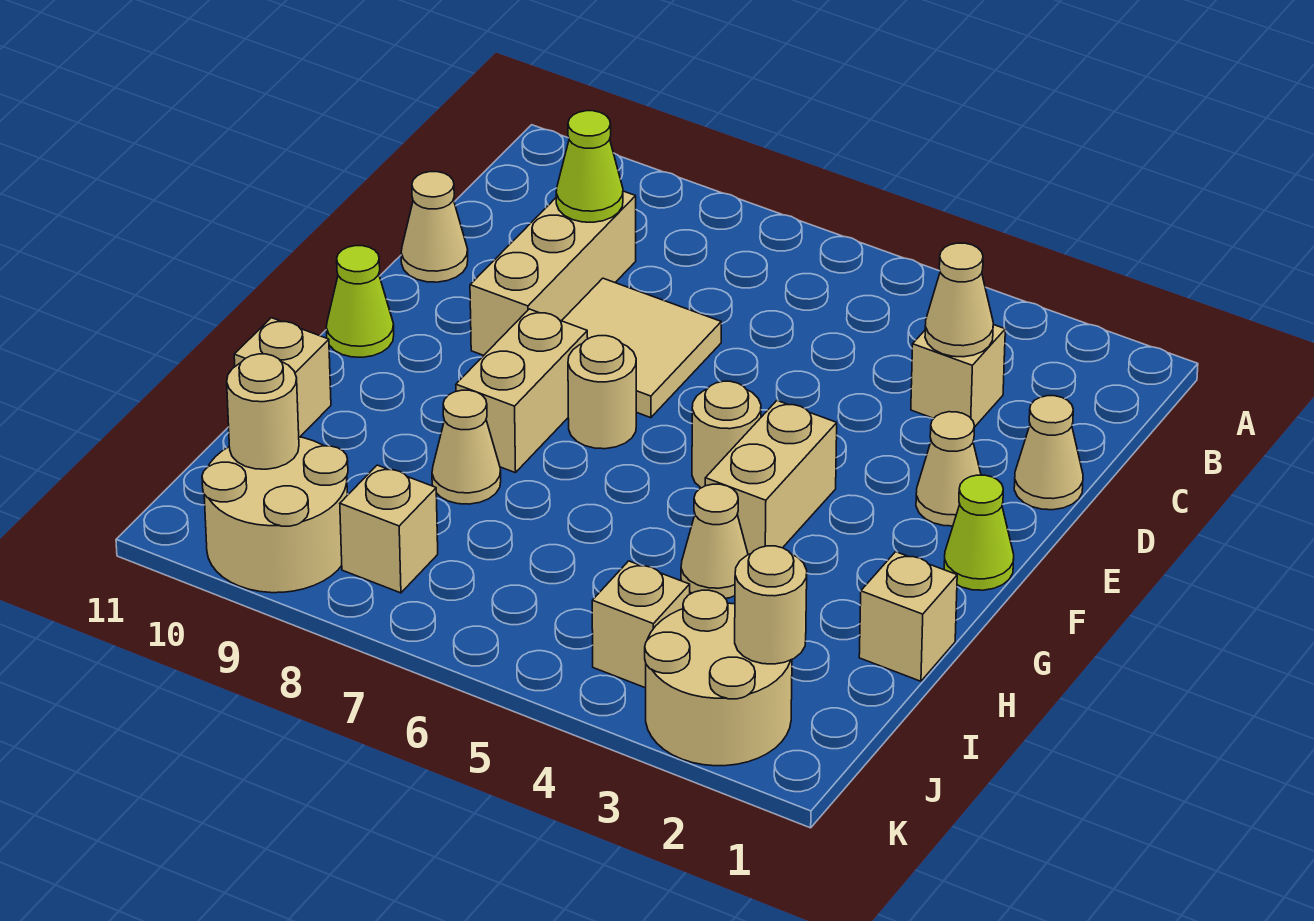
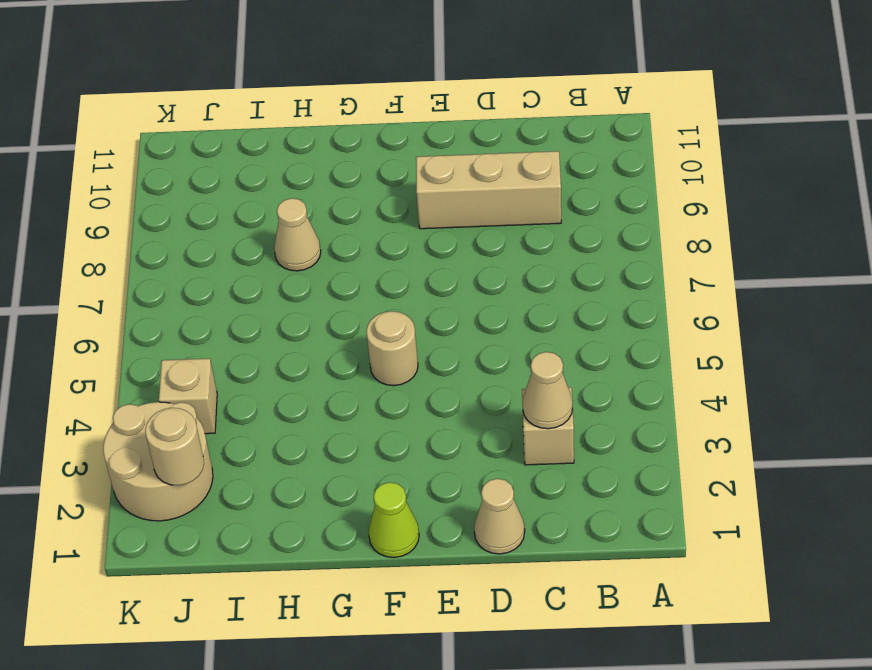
none -> tan tile D7:E8 level 1
none -> tan cone D11 level 1
none -> tan cone E2 level 1

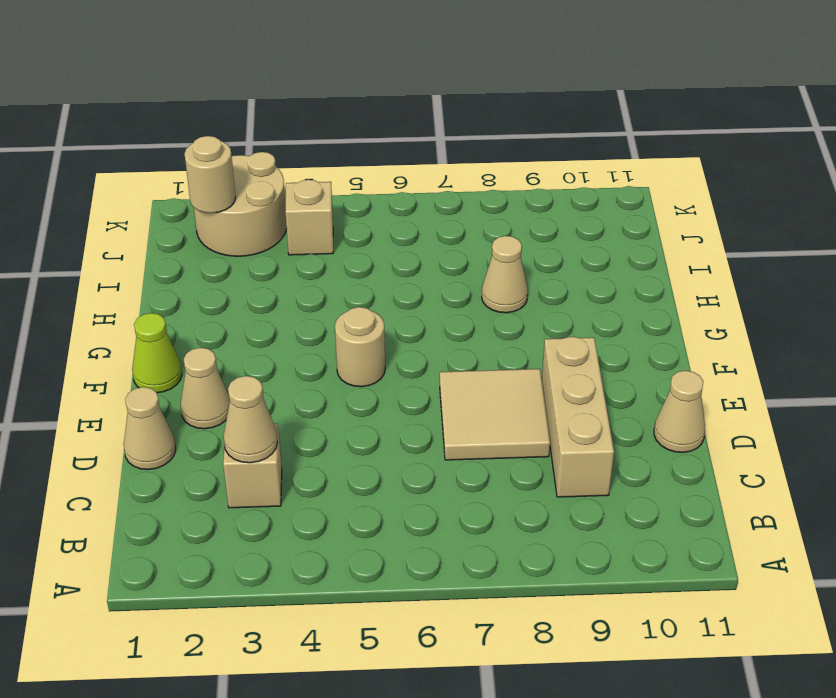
none -> tan brick F4:G4 level 1
none -> tan round brick F7 level 1
none -> tan brick F8:G8 level 1

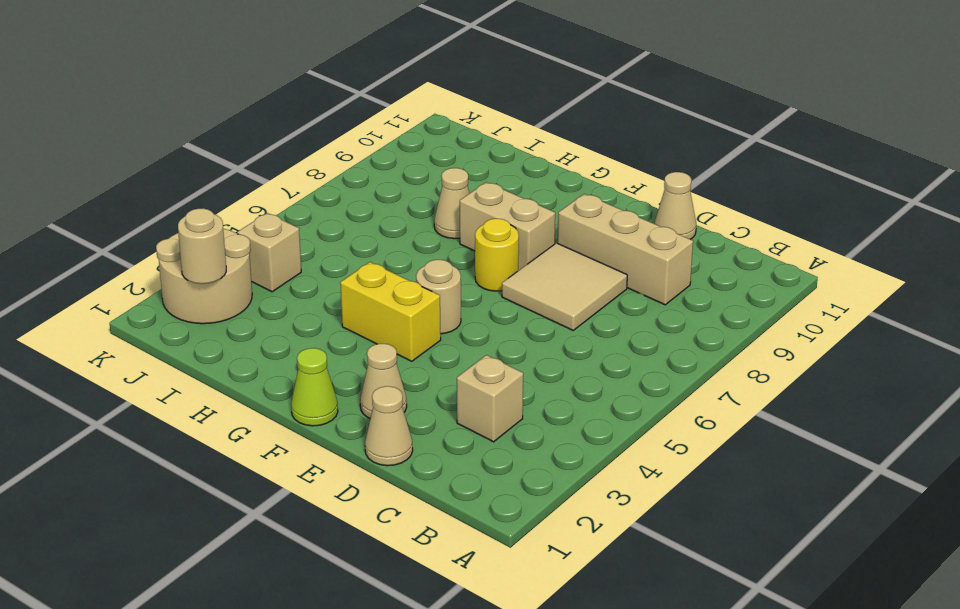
yellow brick F4:G4 level 1 -> tan brick F4:G4 level 1
yellow round brick F7 level 1 -> tan round brick F7 level 1
none -> lime cone F11 level 1
none -> tan brick H1 level 1
none -> tan cone H4 level 1

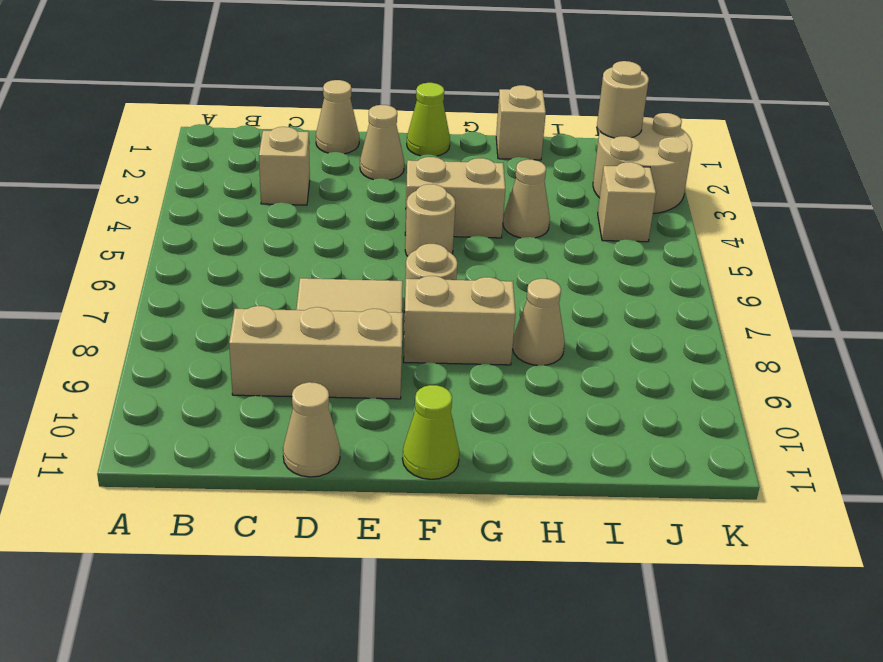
none -> tan brick H11 level 1
none -> tan brick J8 level 1
none -> tan round brick J9:K10 level 1

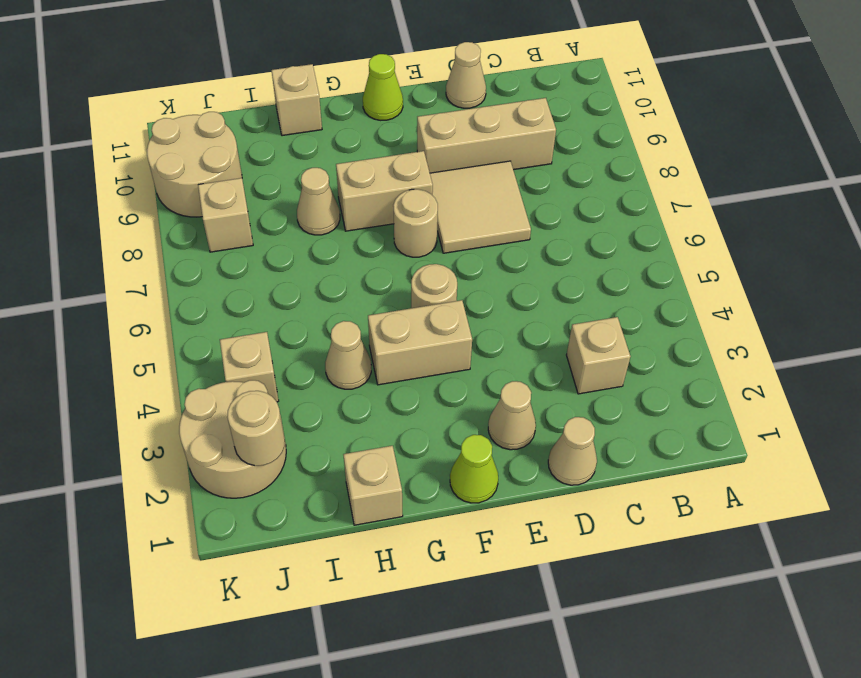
none -> tan cone C3 level 2
none -> lime cone C9 level 2
none -> tan round brick J10 level 2

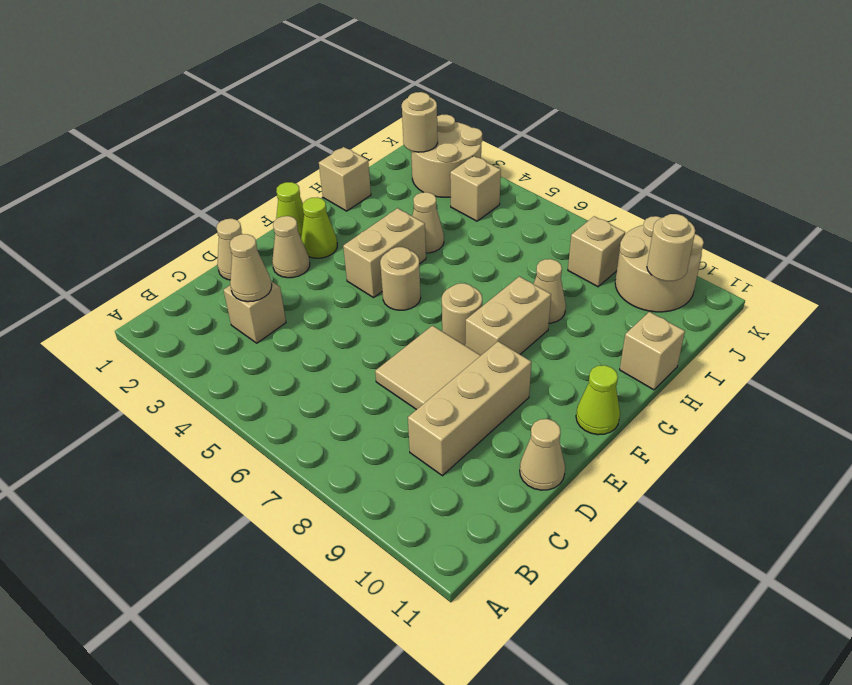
lime cone F2 level 1 -> lime cone C9 level 2

